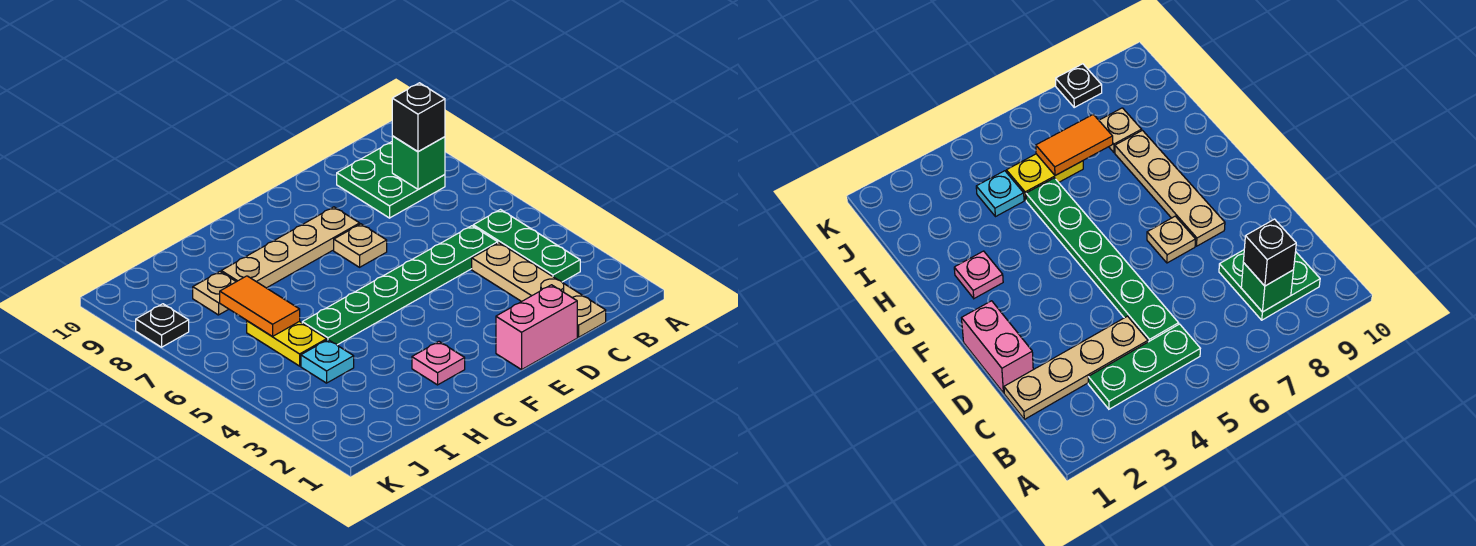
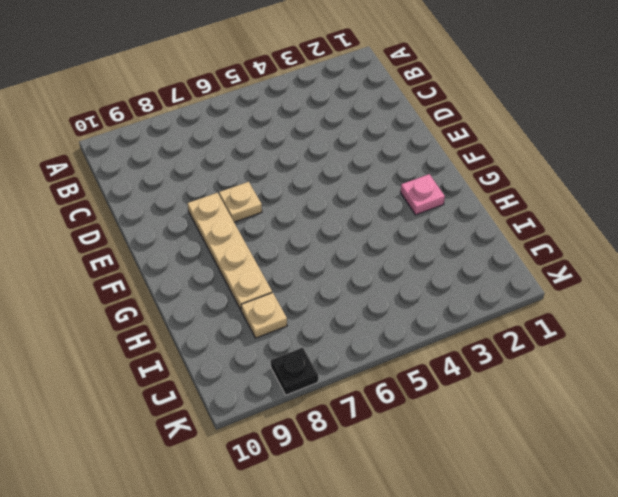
none -> green plate B3:B5 level 1
none -> green plate B8:C9 level 1
none -> tan plate C1:C4 level 1

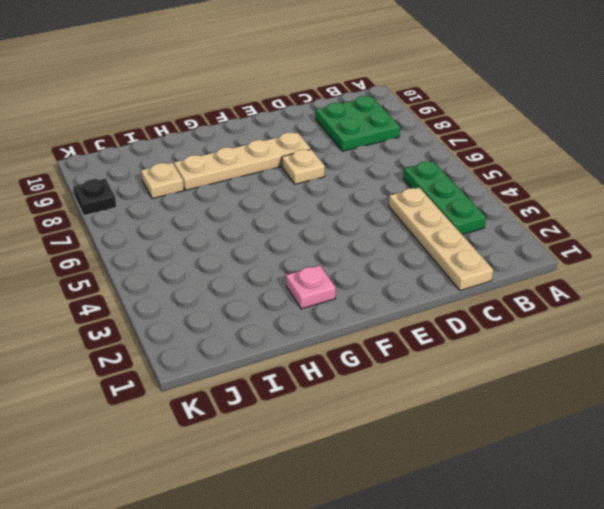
none -> green plate C5:H5 level 1
none -> pink brick D1:E1 level 1
none -> cyan plate I4 level 1

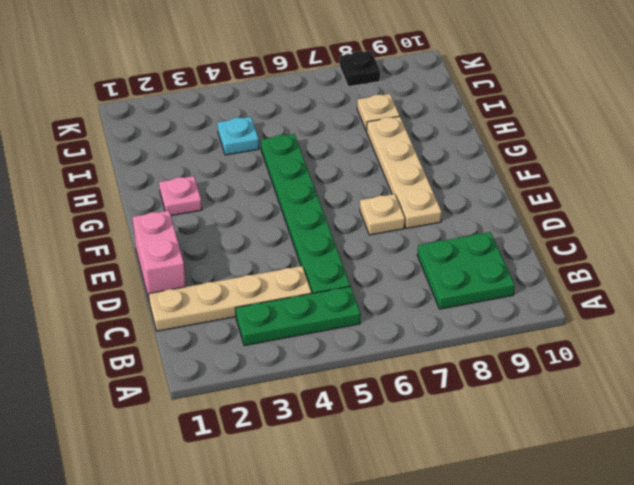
none -> yellow plate I5:I6 level 1
none -> green brick B8 level 2
none -> orange tile I6:I7 level 2

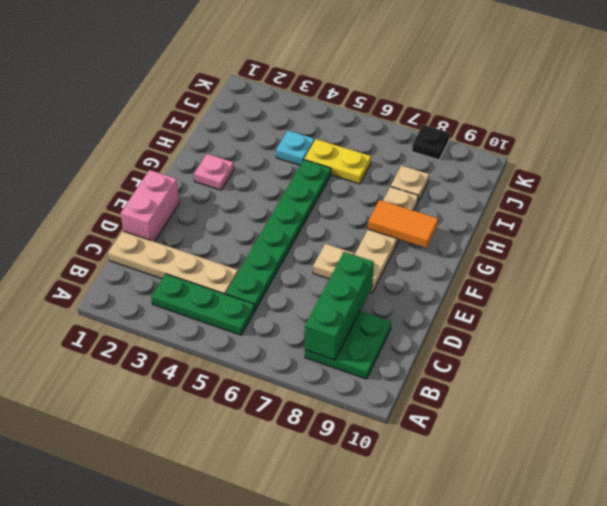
green brick B8:D8 level 2 -> green brick B8 level 2
orange tile G8:G9 level 2 -> orange tile I6:I7 level 2
none -> black brick B8 level 3

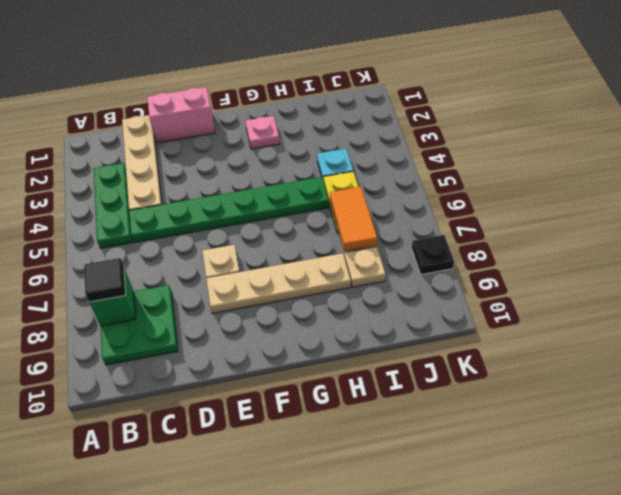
black tile B8 level 3 -> black brick B8 level 3

